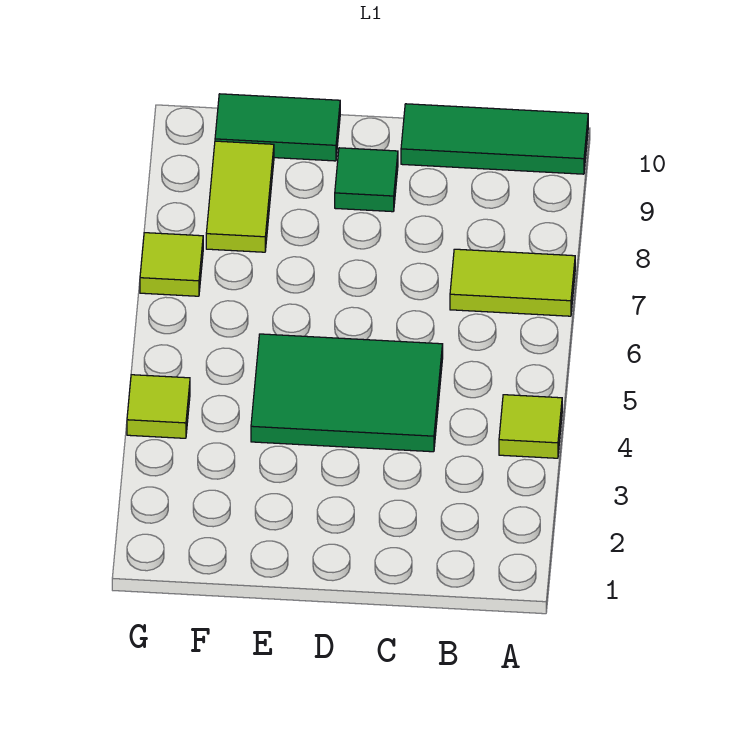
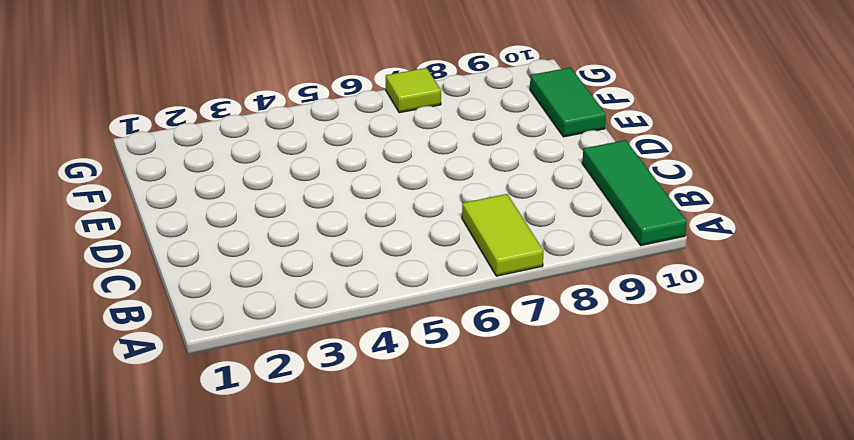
none -> lime tile A4 level 1
none -> green tile C4:E5 level 1

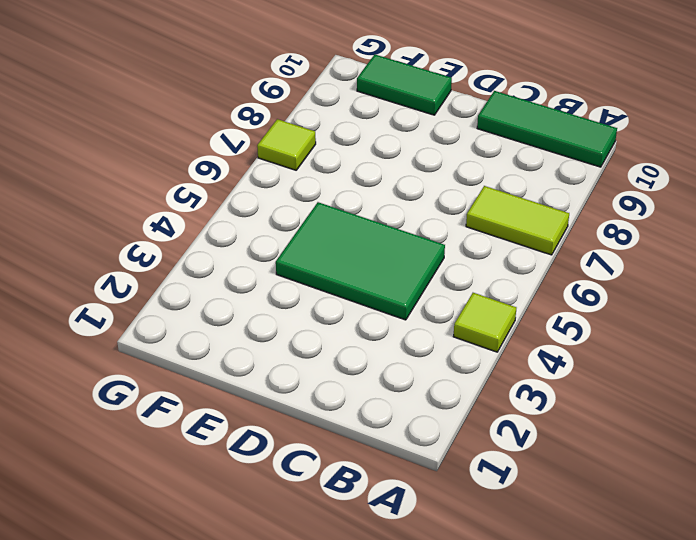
none -> green tile D9 level 1
none -> lime tile F8:F9 level 1

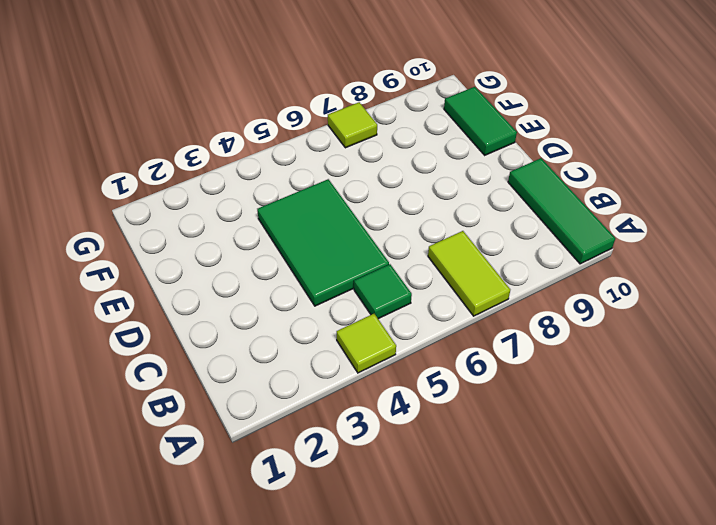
green tile B5 level 1 -> green tile D9 level 1
none -> lime tile F8:F9 level 1
none -> lime tile G4 level 1

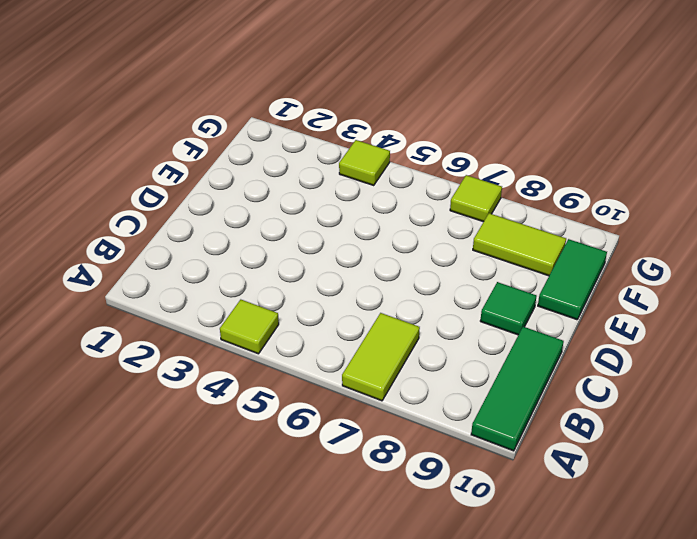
none -> green tile C4:E5 level 1

